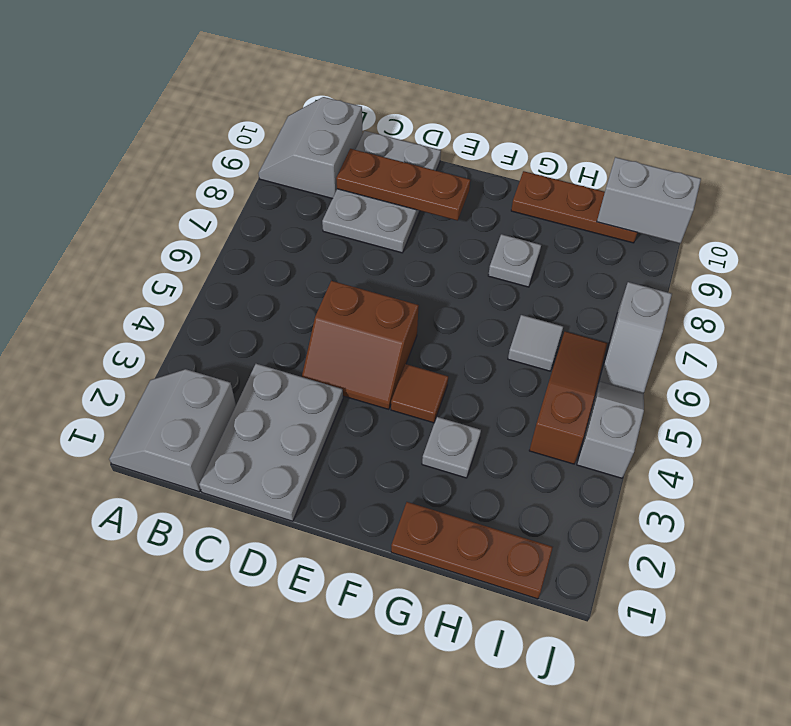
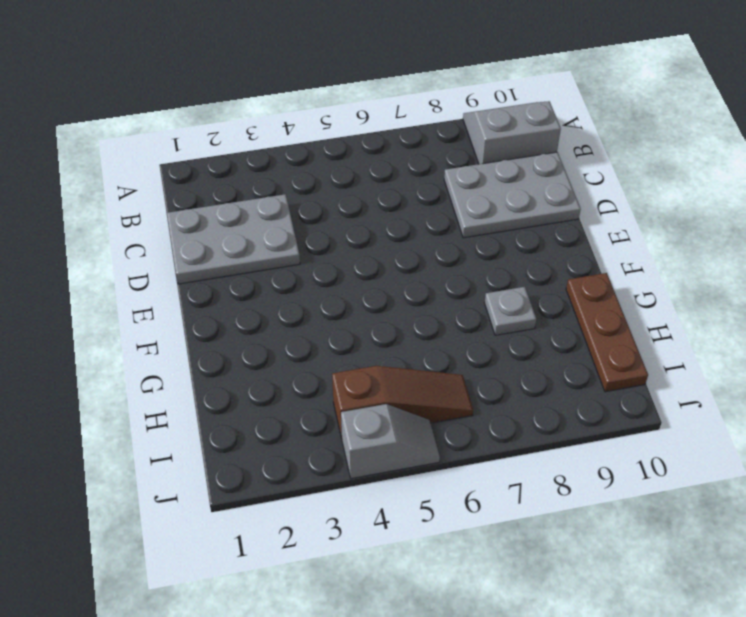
none -> grey slope A1:B2 level 1 top B
none -> brown slope D4:E5 level 1 top 5
none -> brown tile F4 level 1

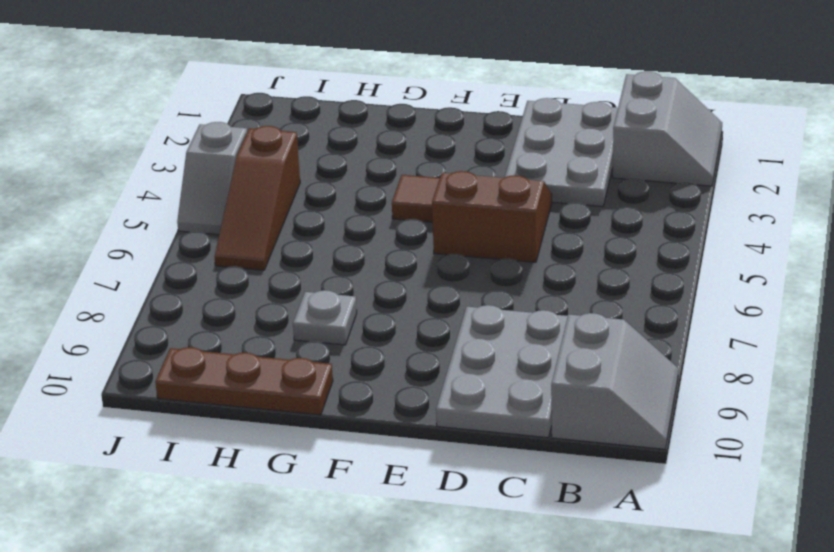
none -> brown plate G1:I1 level 1
none -> grey plate G3 level 1
none -> grey tile H6 level 1

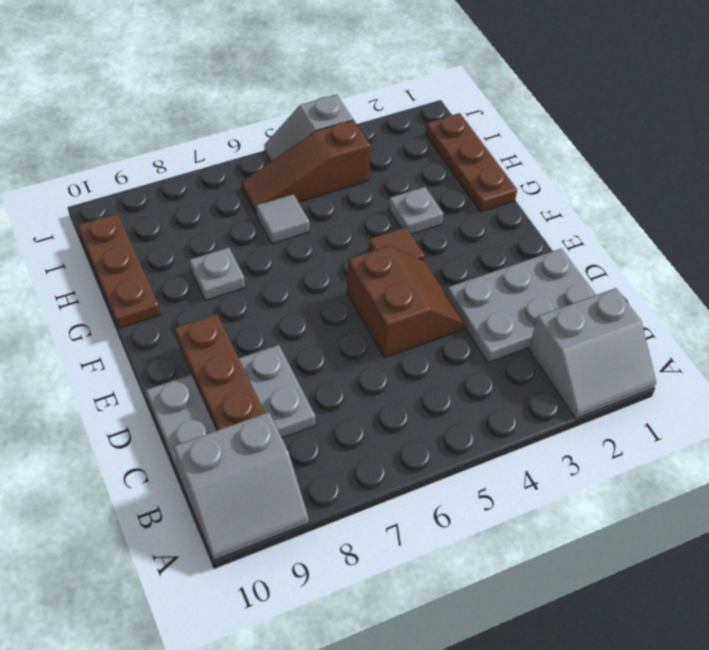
none -> grey slope J6:J7 level 1 top 7
none -> grey brick I10:J10 level 2

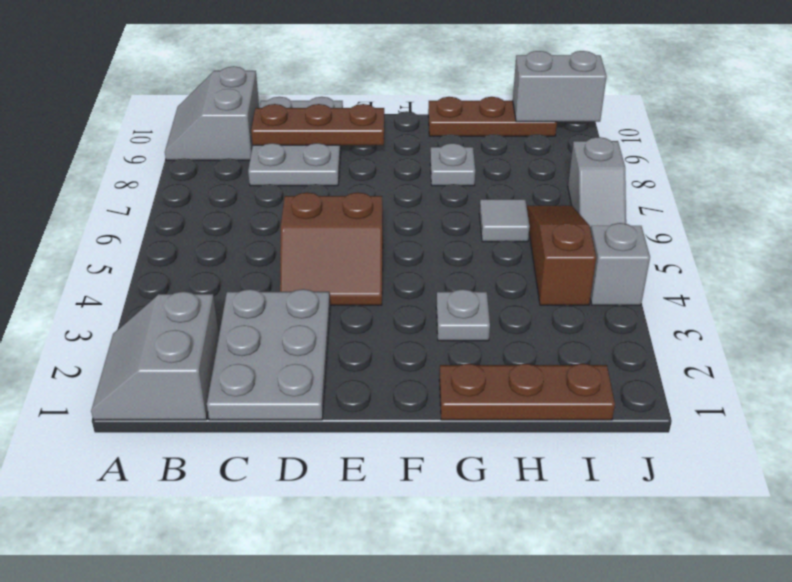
none -> brown tile F4 level 1

